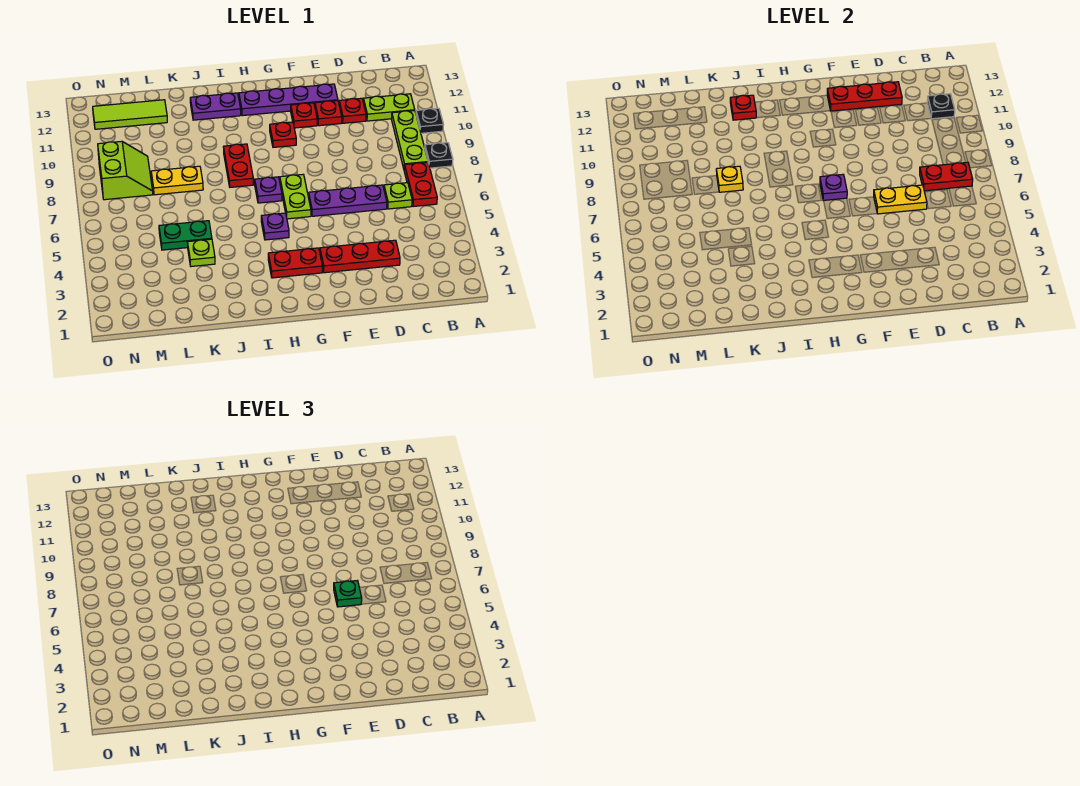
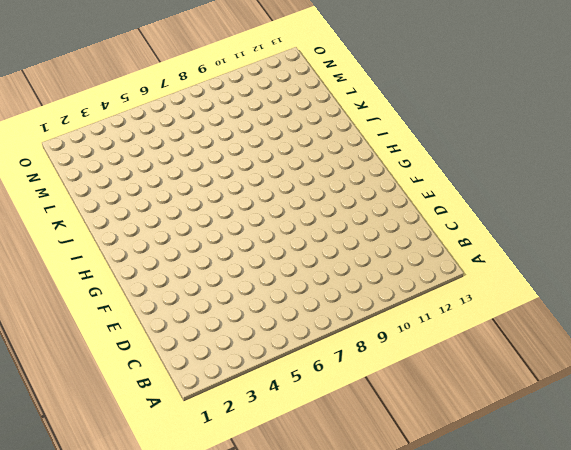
none -> black plate A8 level 1
none -> black plate A10 level 1
none -> red plate B6:B7 level 1
none -> lime plate B8:B10 level 1

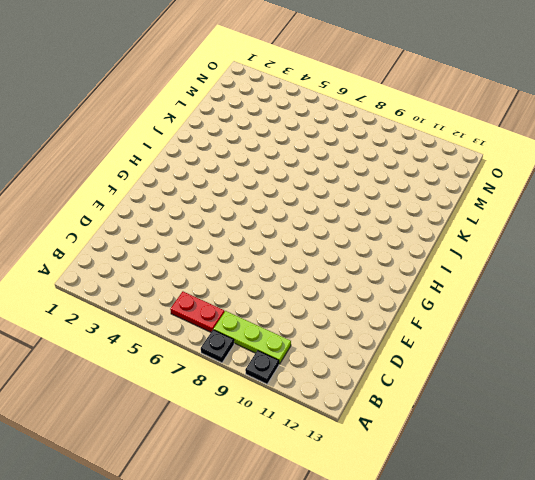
none -> lime plate B11:C11 level 1
none -> lime plate C6 level 1
none -> red plate D3:F3 level 1
none -> purple plate D6:F6 level 1

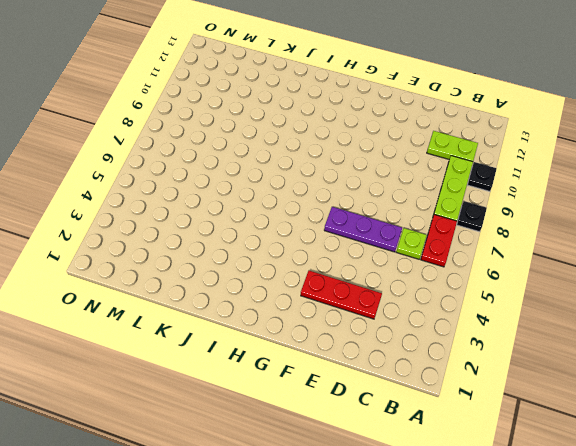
none -> red plate D11 level 1
none -> red plate E11 level 1
none -> purple plate E12:H12 level 1
none -> red plate F11 level 1

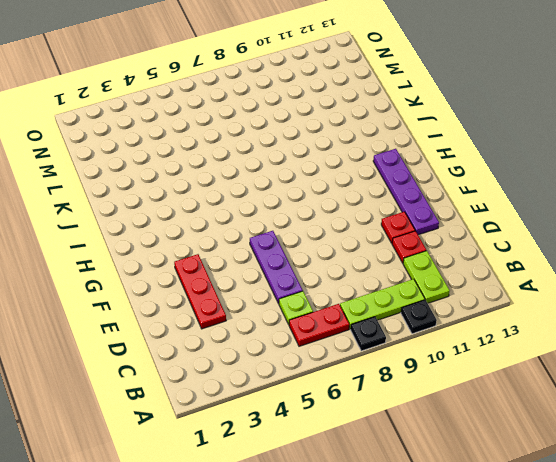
none -> red plate F11 level 1
none -> red plate G3:H3 level 1
none -> lime plate G6:G7 level 1
none -> red plate G10 level 1

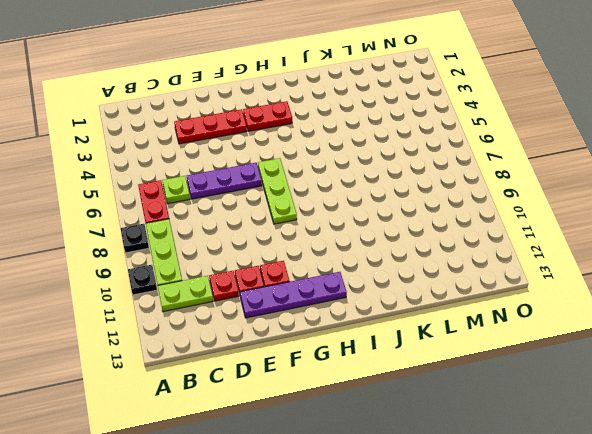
lime plate G6:G8 level 1 -> lime plate G6:G7 level 1
none -> red plate G10 level 1
none -> purple plate H5 level 1
none -> purple plate H7 level 1
none -> red plate I8:I9 level 1

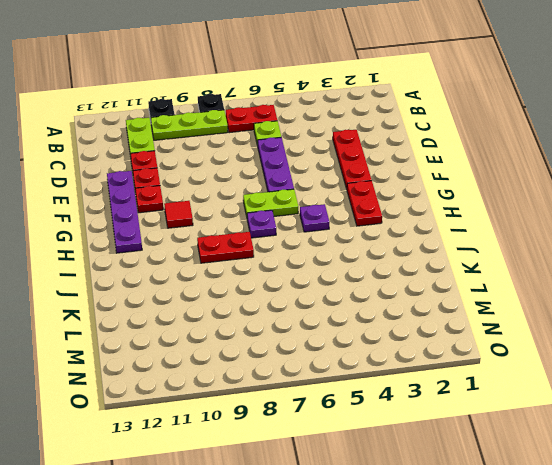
red tile G10 level 1 -> red plate G10 level 1
none -> purple plate I12:J12 level 1
none -> lime plate K4 level 1
none -> green plate K5:L5 level 1
none -> yellow plate K8:L8 level 1

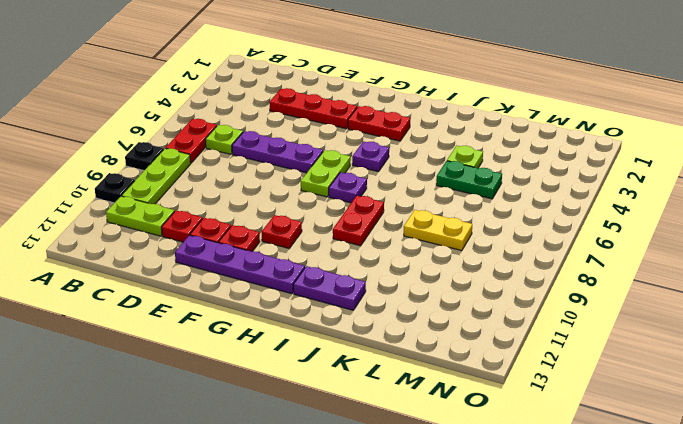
none -> lime tile L12:N12 level 1
none -> lime slope M8:N9 level 1 top N
none -> red plate B7:C7 level 2
none -> black plate B11 level 2

